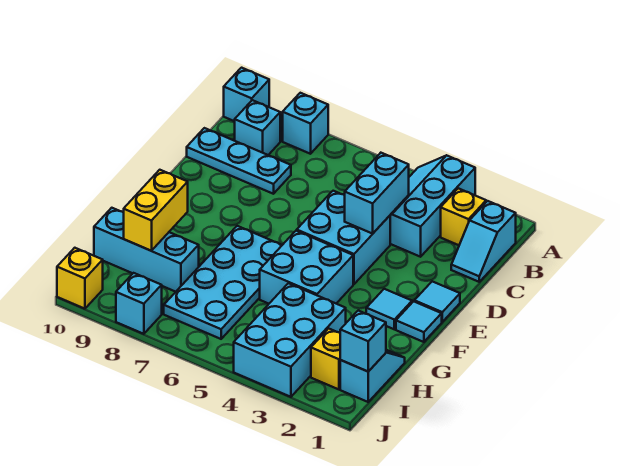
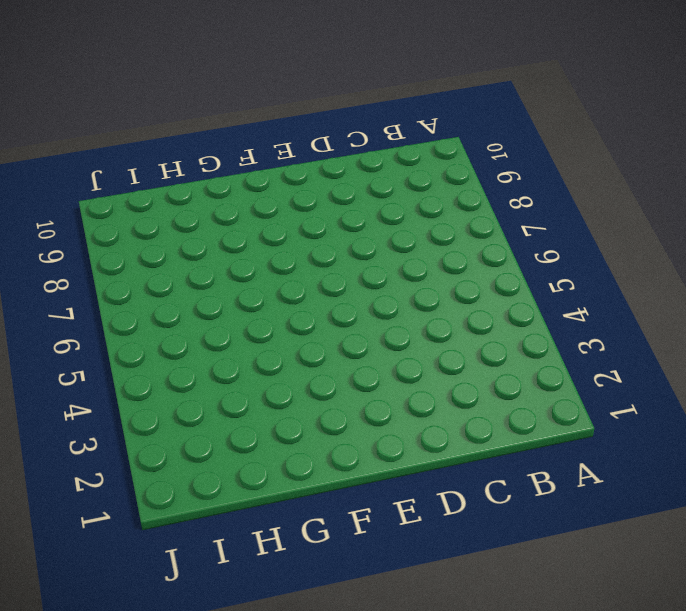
none -> cyan slope A3:C4 level 1 top 3
none -> cyan brick A8 level 1
none -> cyan brick A10 level 1

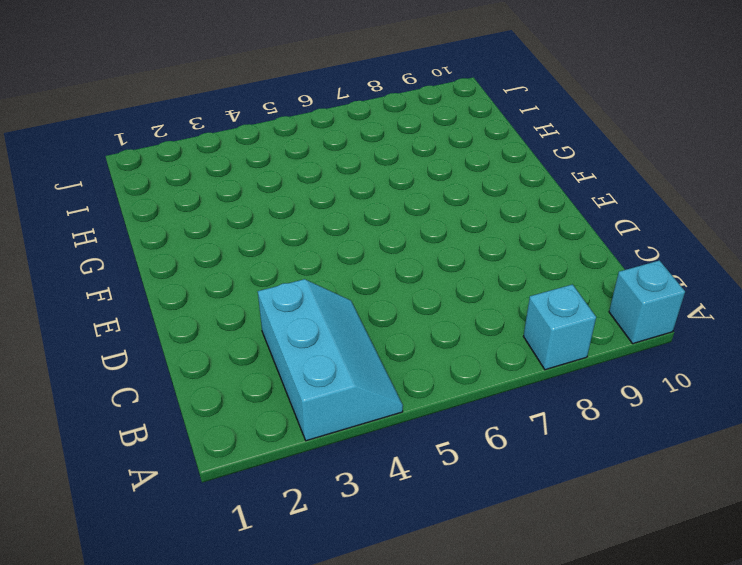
none -> cyan slope B1:C1 level 1 top B
none -> yellow brick B2 level 1
none -> cyan brick B9 level 1

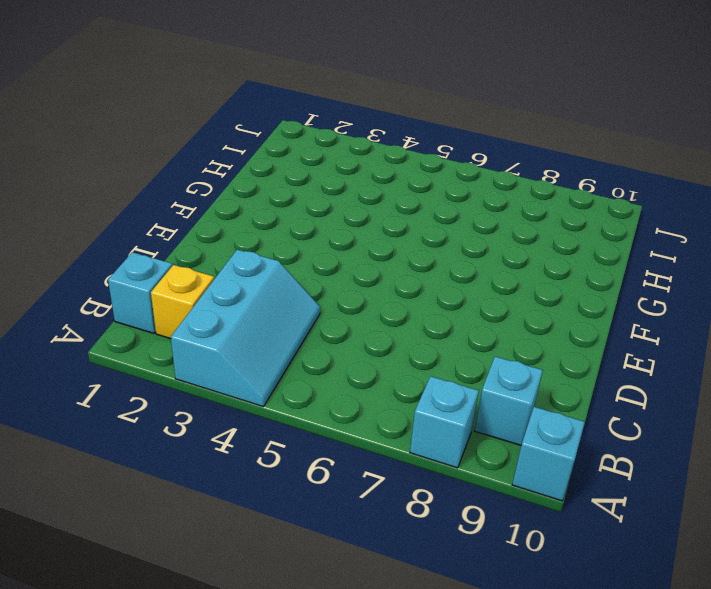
none -> cyan plate C8:C10 level 1
none -> cyan brick D4:E5 level 1
none -> cyan tile E1 level 1

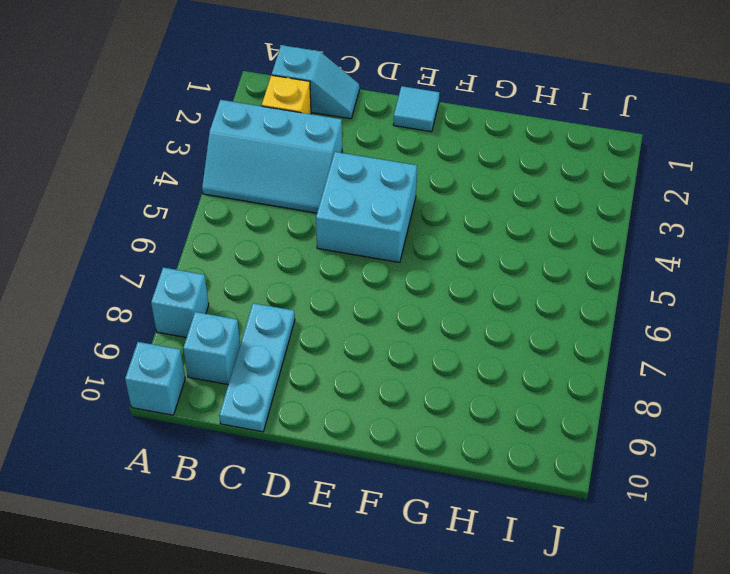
none -> cyan tile F1 level 1
none -> cyan tile F2 level 1
none -> cyan brick F4:G5 level 1

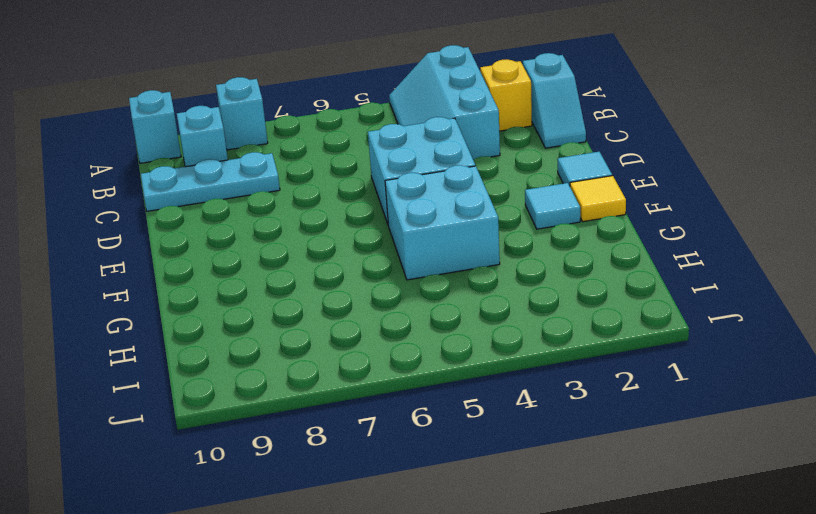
yellow tile F1 level 1 -> cyan tile F1 level 1
none -> cyan plate F6:I7 level 1
none -> cyan slope H1:I1 level 1 top I
none -> cyan brick H3:J4 level 1

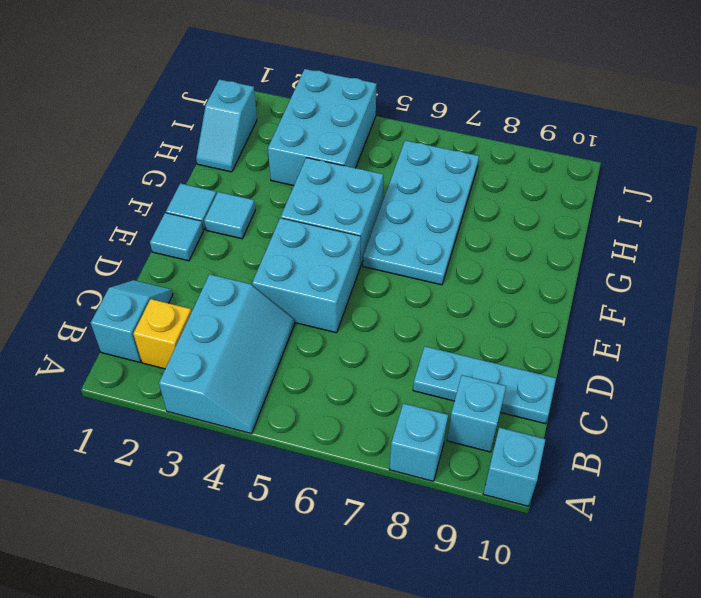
none -> cyan brick H8:H10 level 1
none -> yellow brick I2 level 1
none -> cyan brick J8 level 1

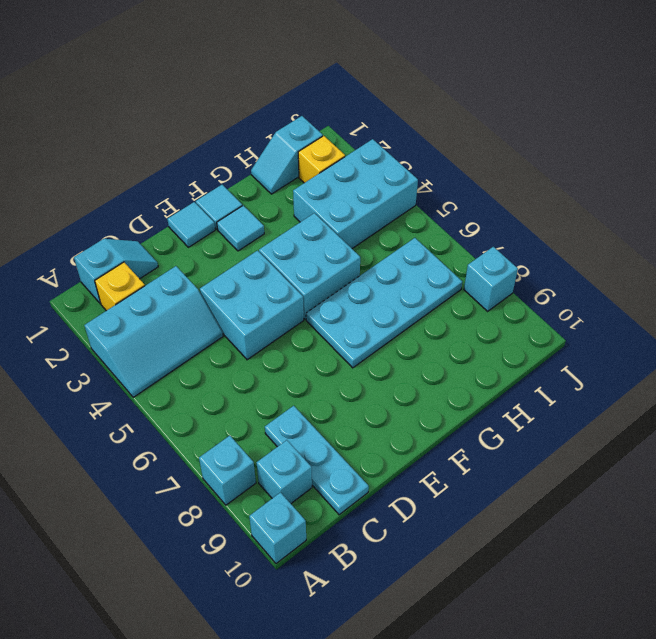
none -> cyan brick H8:H10 level 1
none -> yellow brick J10 level 1
none -> cyan brick C4:D4 level 2

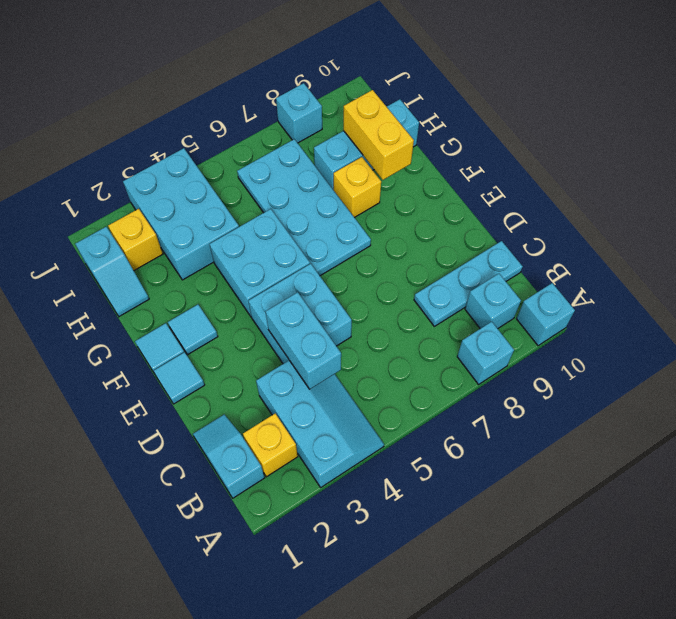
yellow brick G8 level 1 -> yellow brick J10 level 1
none -> cyan brick I1 level 2

